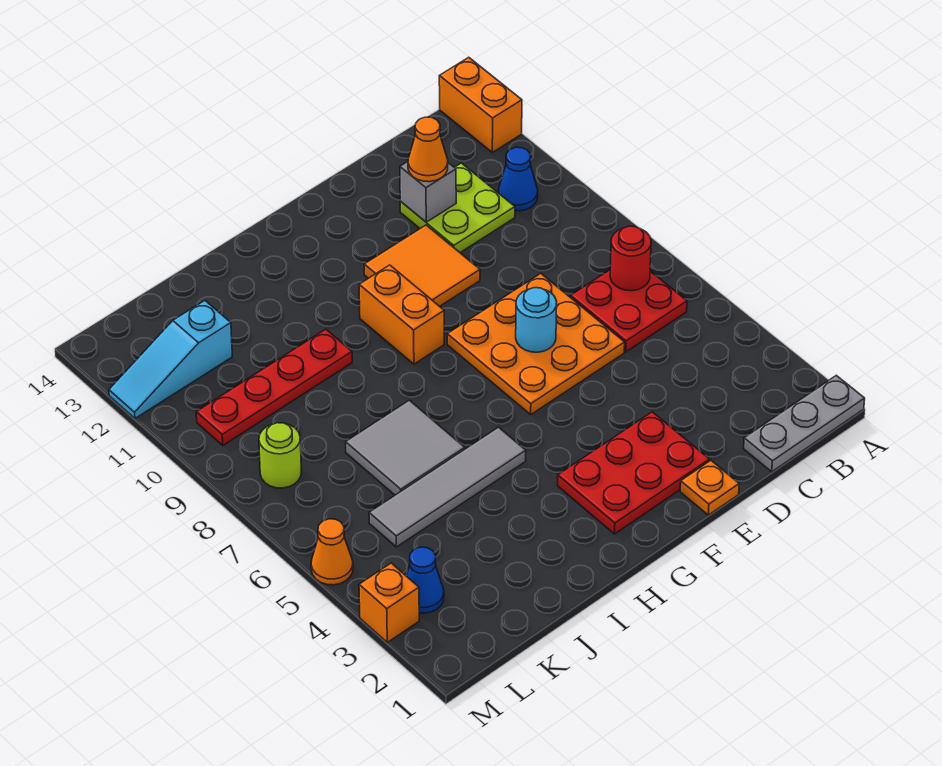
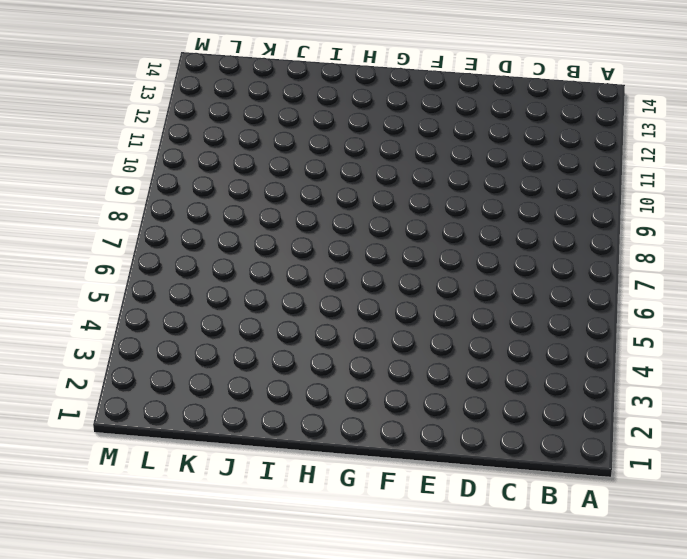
none -> grey plate A1:C1 level 1
none -> orange brick A13:A14 level 1
none -> red plate B6:C7 level 1

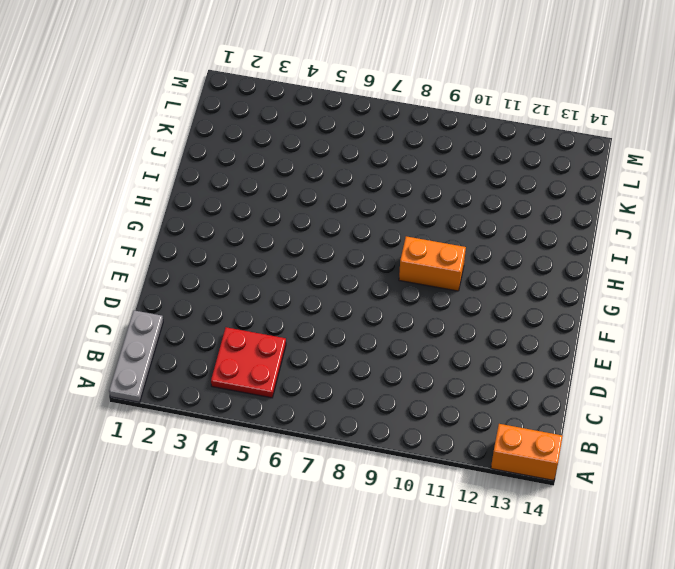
red plate B4:C5 level 1 -> red plate B6:C7 level 1
none -> blue cone B11 level 1
none -> lime plate C11:D12 level 1
none -> orange plate D6:F8 level 1

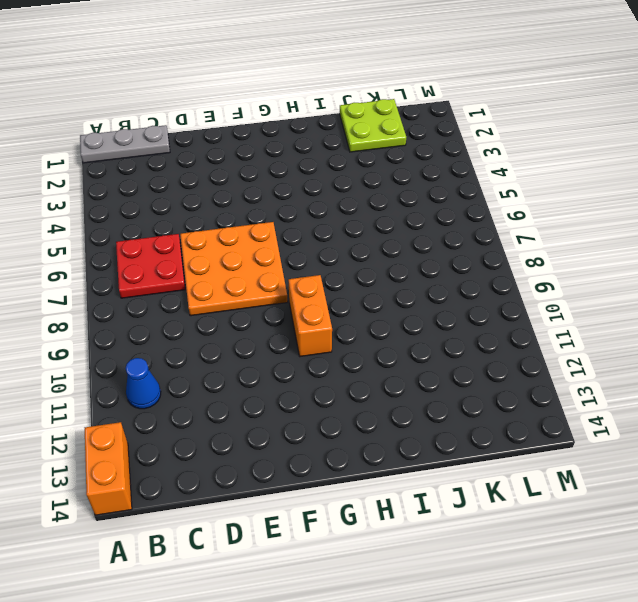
lime plate J1:K2 level 1 -> lime plate C11:D12 level 1
none -> orange plate E1 level 1
none -> red plate E2:G3 level 1
none -> orange tile E10:F11 level 1

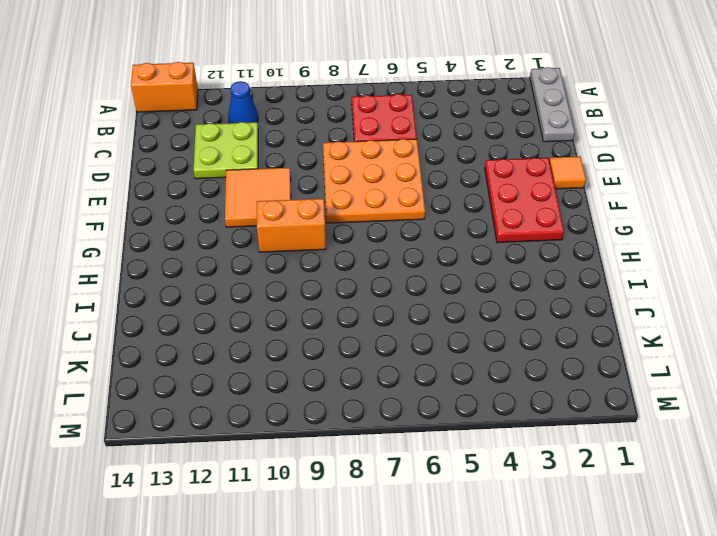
orange tile E1 level 1 -> orange plate E1 level 1
none -> grey tile H5:K5 level 1
none -> grey tile I6:J7 level 1
none -> red plate I10:L10 level 1

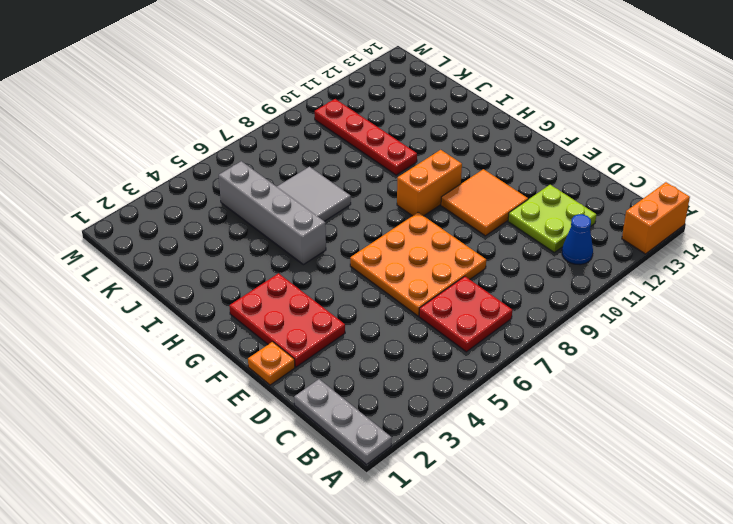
grey brick H5:K5 level 1 -> grey tile H5:K5 level 1
none -> cyan slope K12:M12 level 1 top K
none -> blue cone L3 level 1
none -> lime round brick L8 level 1

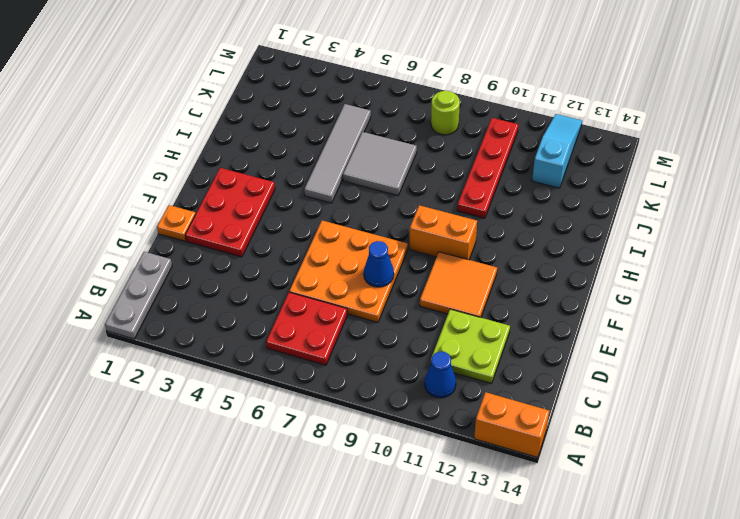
blue cone E8 level 2 -> blue cone L3 level 1
none -> orange brick M3 level 1
none -> orange cone M5 level 1
none -> red round brick B7 level 2

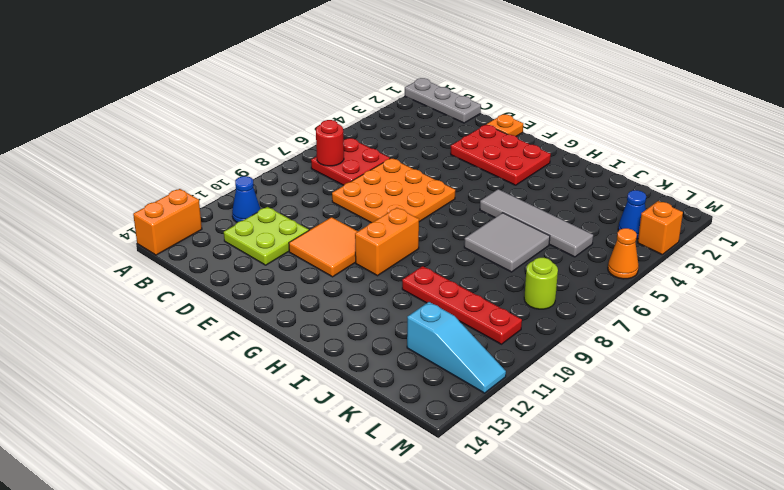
none -> grey brick D12 level 2
none -> cyan round brick E7 level 2
none -> orange cone D12 level 3

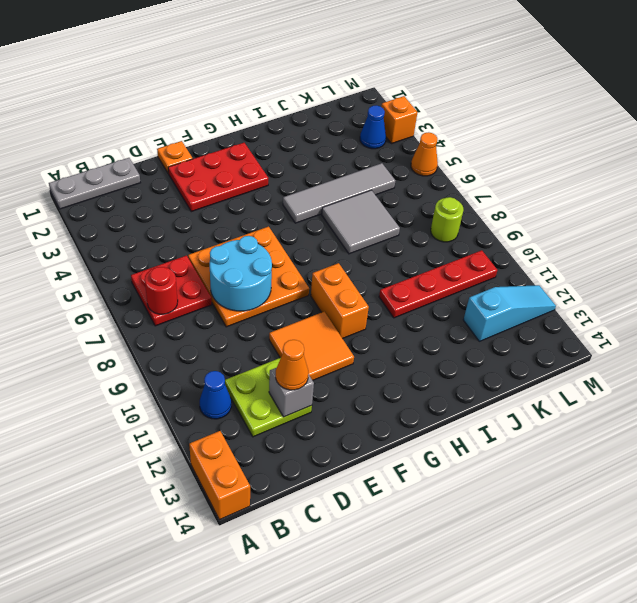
cyan round brick D7:E8 level 2 -> cyan round brick E7 level 2

